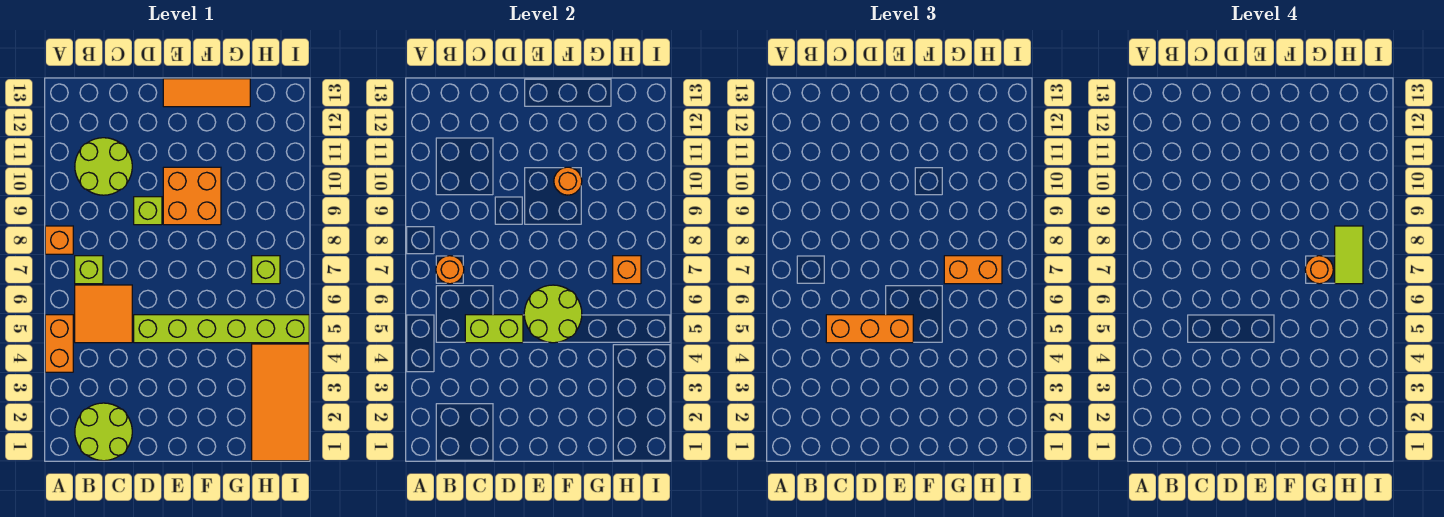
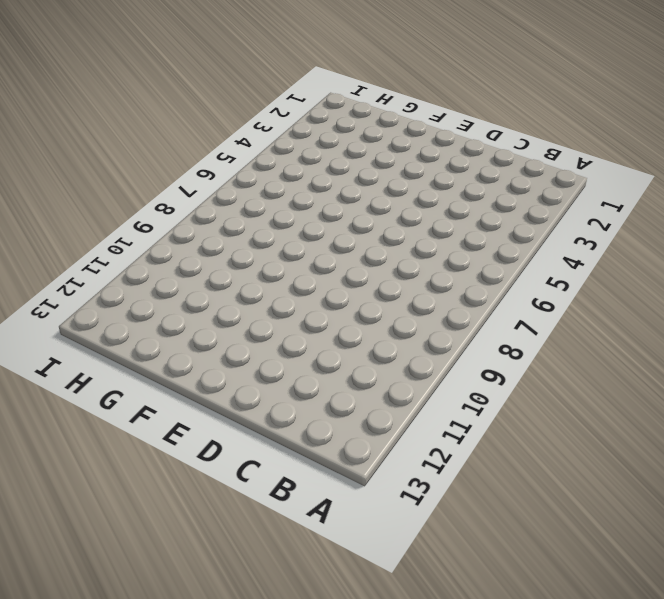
none -> orange brick A4:A5 level 1
none -> orange brick A8 level 1
none -> lime round brick B1:C2 level 1

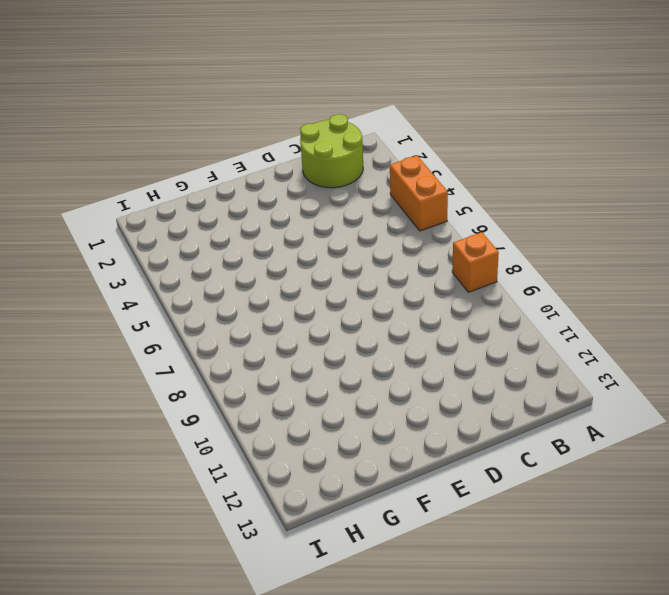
none -> orange tile B5:C6 level 1
none -> lime brick B7 level 1
none -> lime round brick B10:C11 level 1

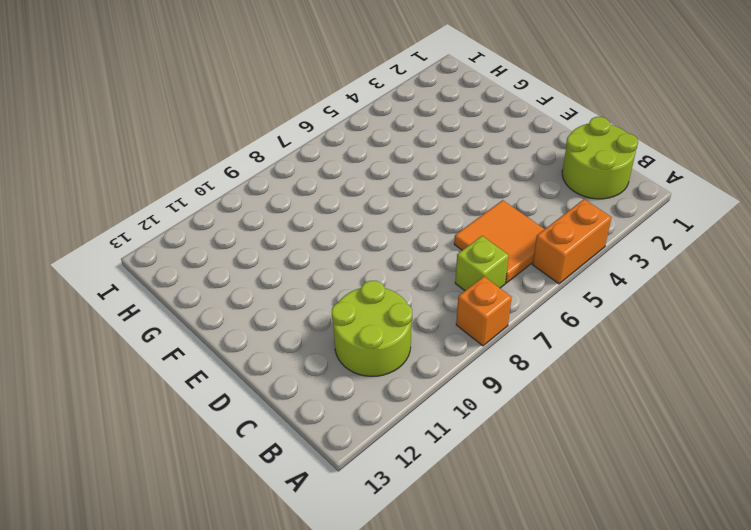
none -> lime brick D5:I5 level 1
none -> lime brick D9 level 1
none -> orange brick E9:F10 level 1

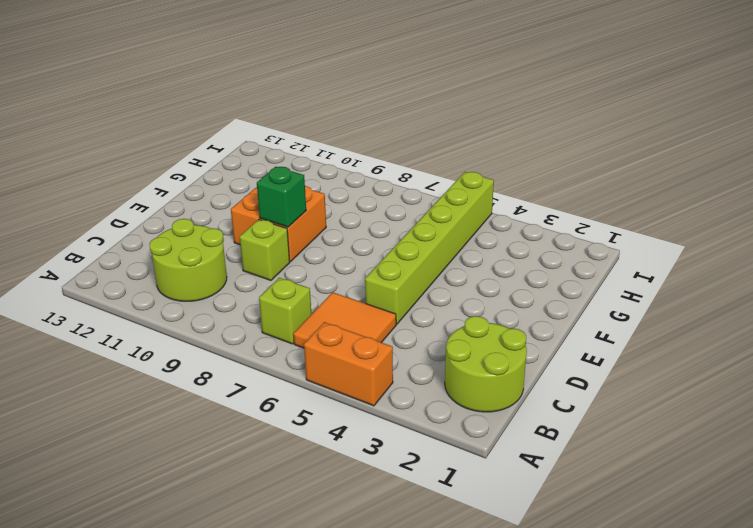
green brick E9 level 2 -> none
none -> orange brick A8 level 1
none -> orange tile E13:G13 level 1
none -> orange tile H1:I4 level 1

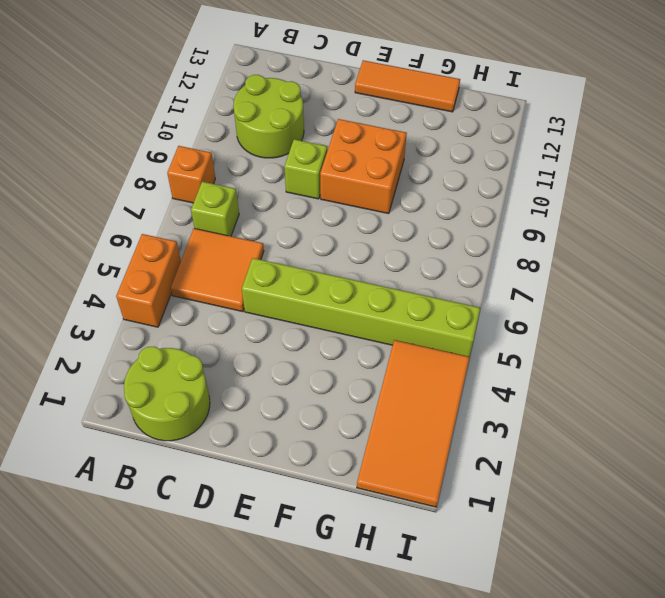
none -> lime brick H7 level 1
none -> orange round brick B7 level 2
none -> lime brick C5:D5 level 2

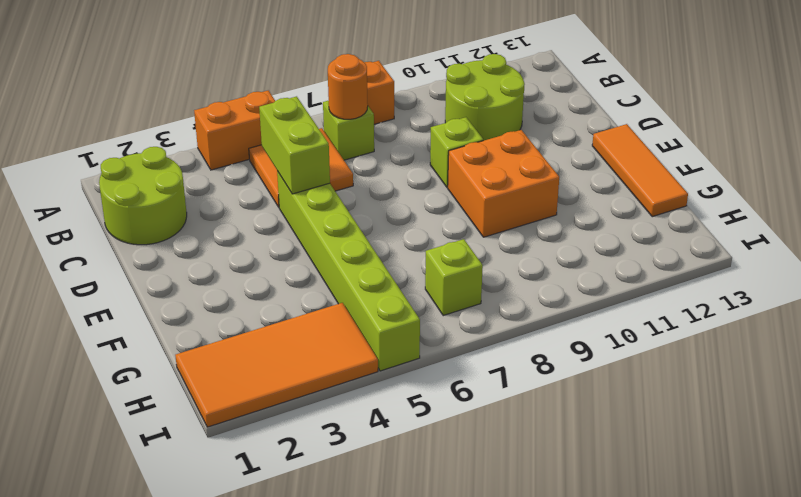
none -> lime round brick E5:F6 level 2
none -> orange round brick F10 level 2
none -> orange brick H7 level 2

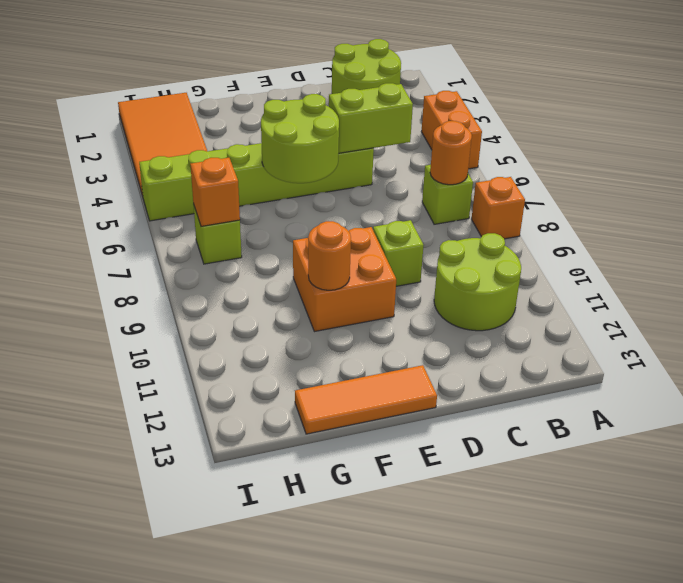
none -> orange tile B5:C6 level 1
none -> orange brick C5:E5 level 3
none -> orange brick G7:H7 level 3

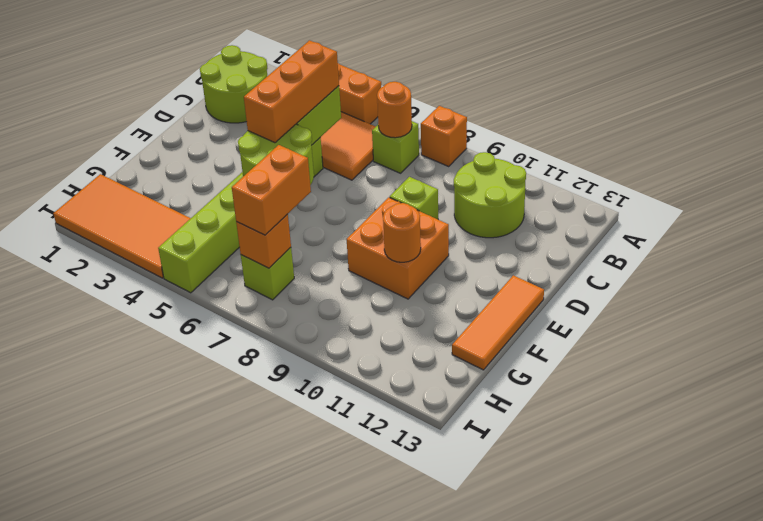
none -> orange round brick G7 level 4
none -> lime tile H7:H8 level 4

